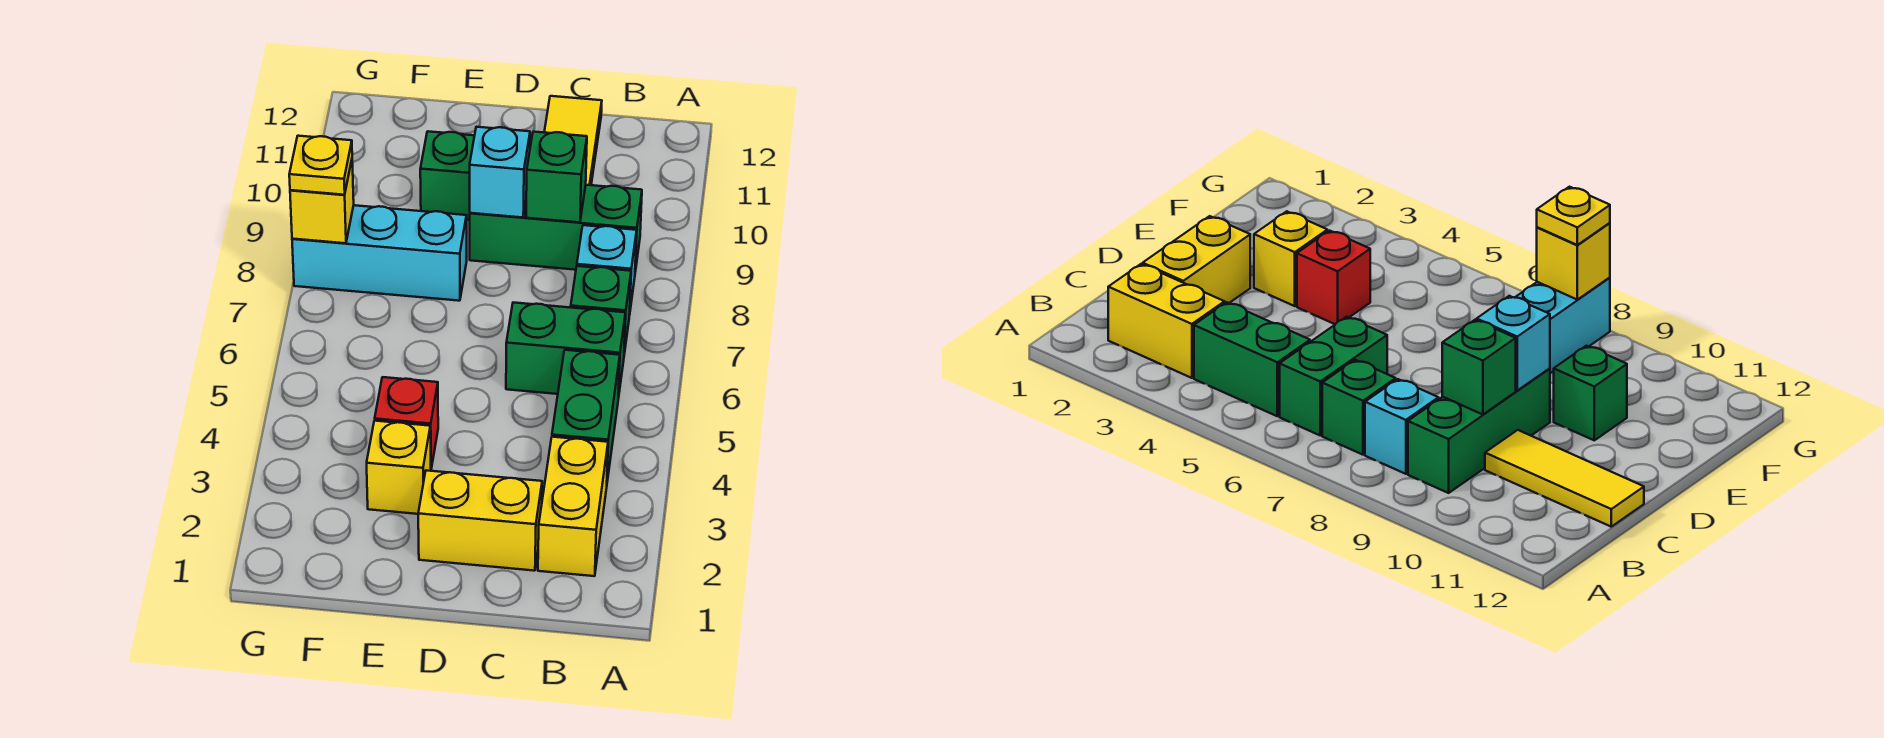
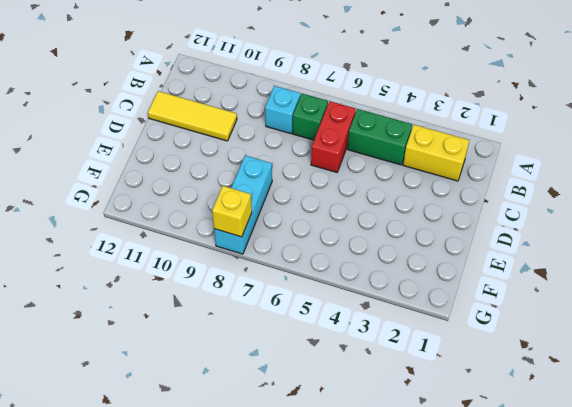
red brick B6:C6 level 1 -> green brick B6:C6 level 1
none -> green brick B9:D9 level 1
none -> yellow brick C2:D2 level 1
none -> yellow brick E3 level 1

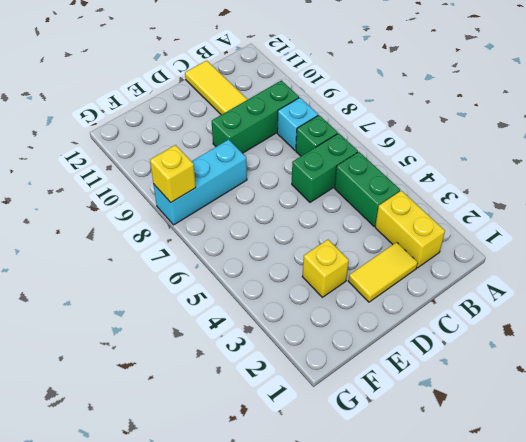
yellow tile C2:D2 level 1 -> yellow brick C2:D2 level 1
none -> red brick E4 level 1
none -> green brick E10 level 1
none -> green brick C9 level 2

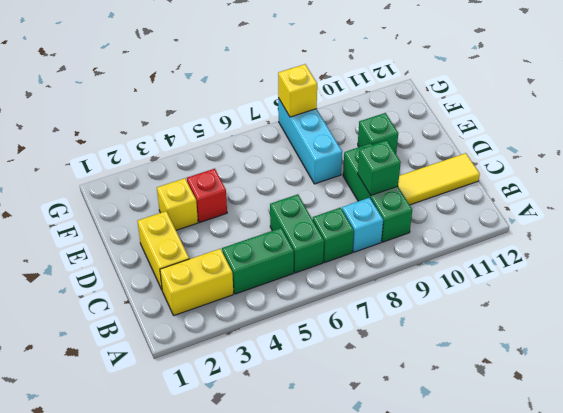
none -> cyan brick D9 level 2
none -> yellow plate G8 level 3

